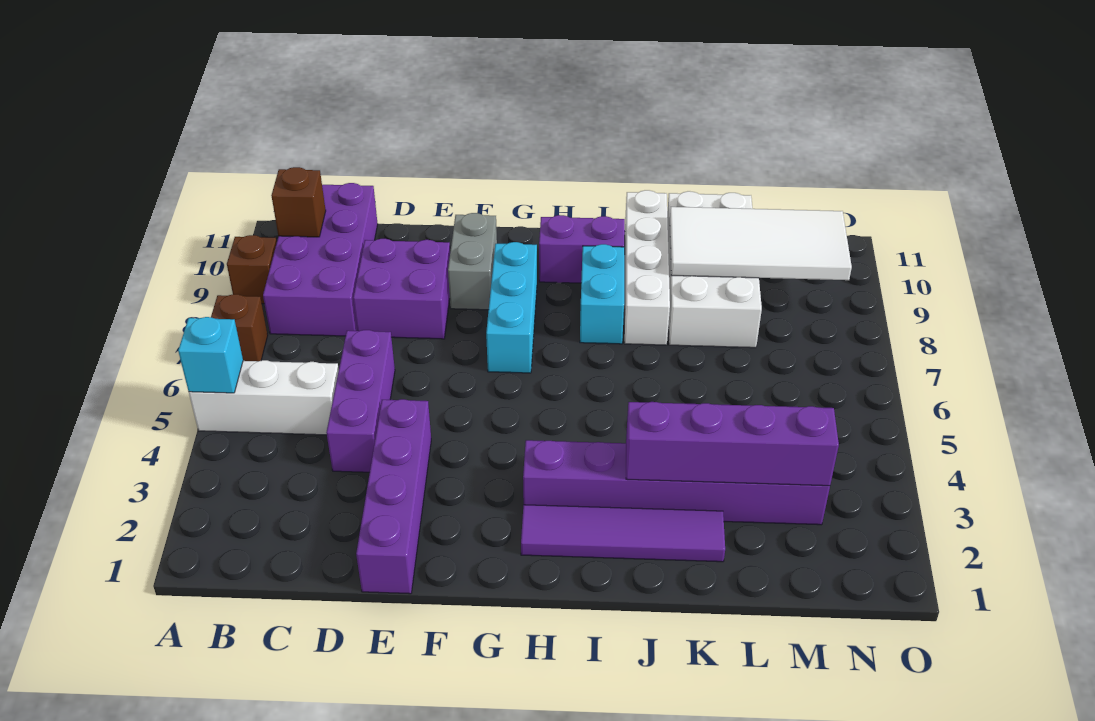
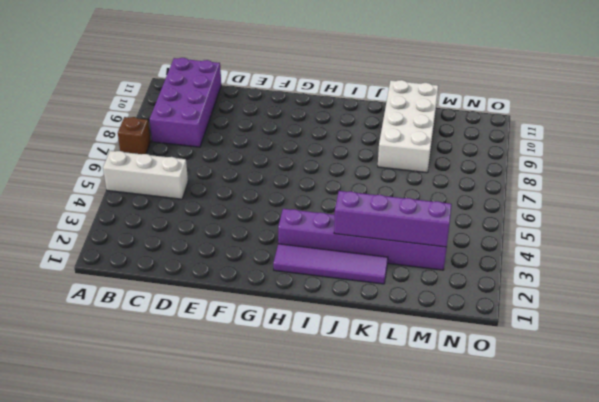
none -> brown brick A9 level 1
none -> purple brick D4:D6 level 1
none -> purple brick D8:E9 level 1

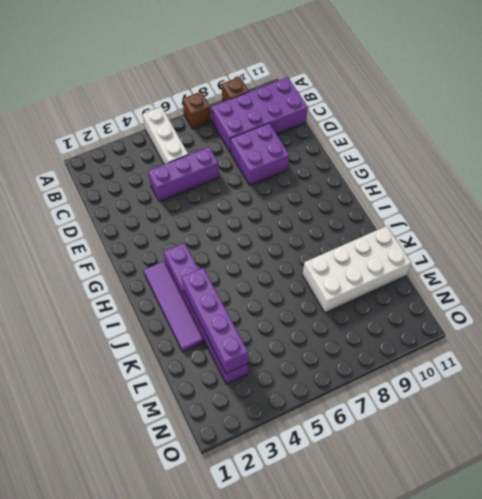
none -> purple brick E1:E4 level 1
none -> grey brick F9:F10 level 1
none -> cyan brick G7:G9 level 1

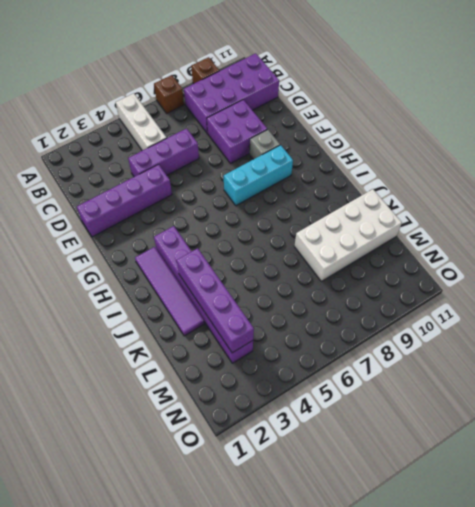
grey brick F9 level 1 -> grey brick F9:F10 level 1
none -> purple brick H10:I10 level 1
none -> cyan brick I8:I9 level 1
none -> white brick J8:J11 level 1

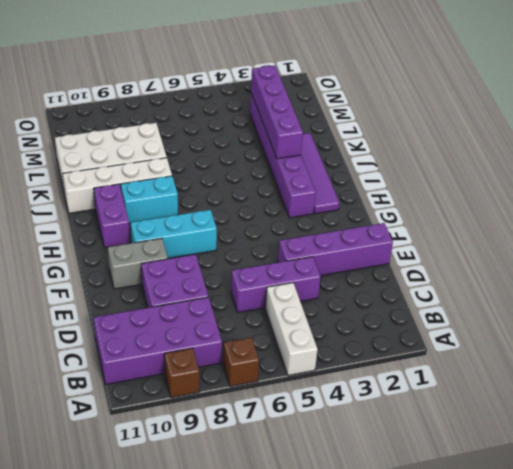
none -> cyan brick A5 level 2
none -> brown brick B10 level 2
none -> white tile K9:N10 level 2

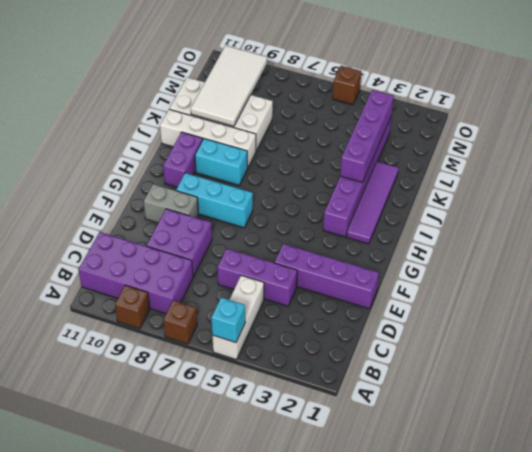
brown brick O5 level 1 -> brown brick B10 level 2

